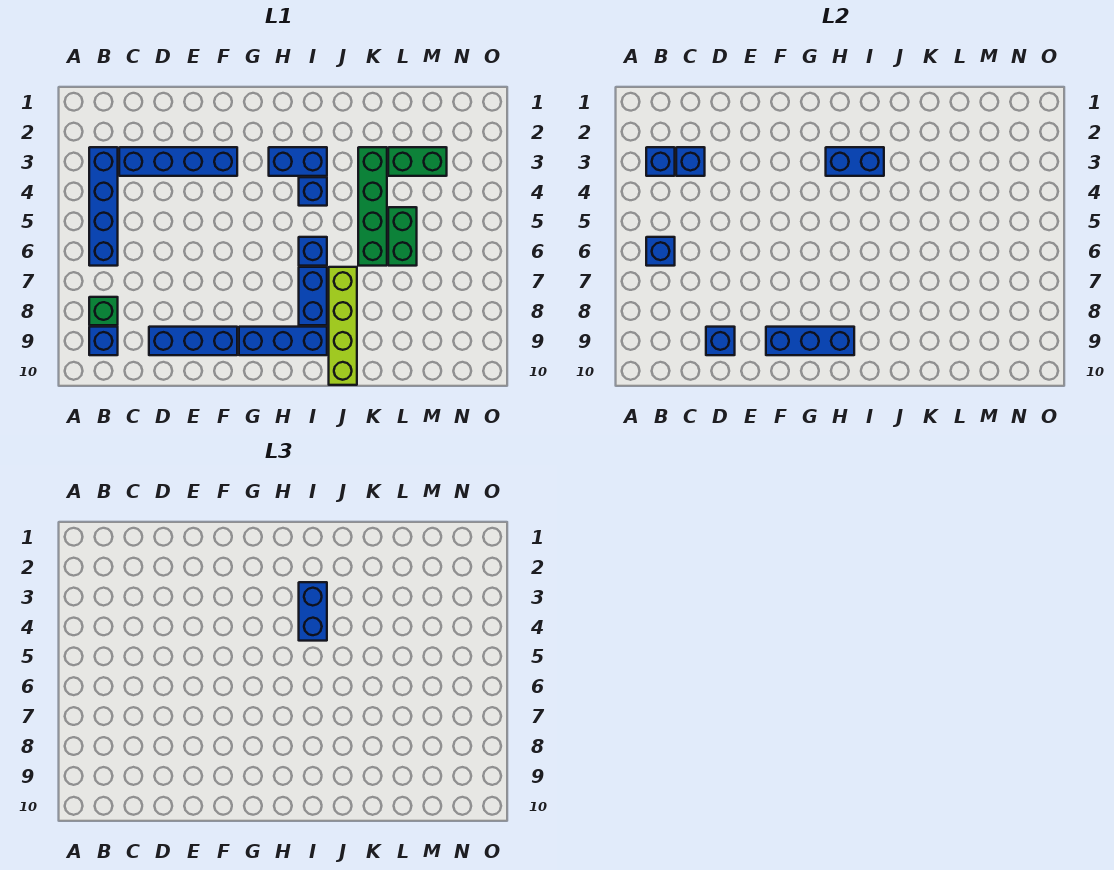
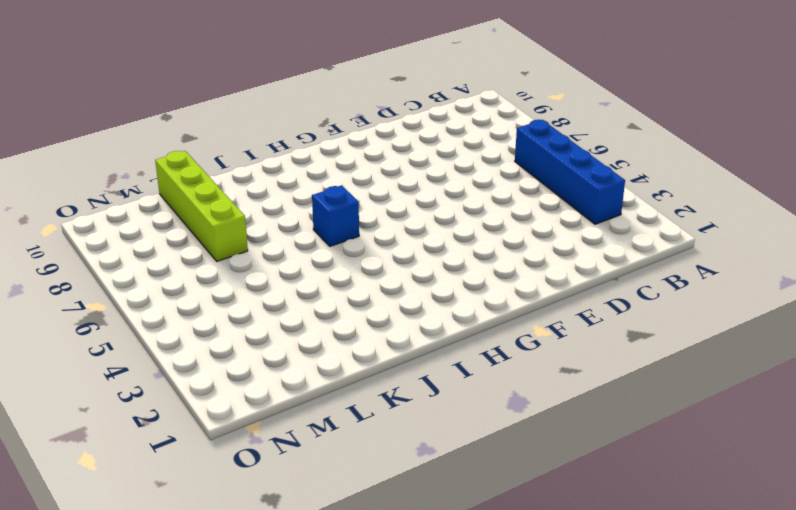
lime brick L7:L10 level 1 -> lime brick J7:J10 level 1
none -> green brick B8 level 1
none -> blue brick B9 level 1
none -> blue brick C3:F3 level 1

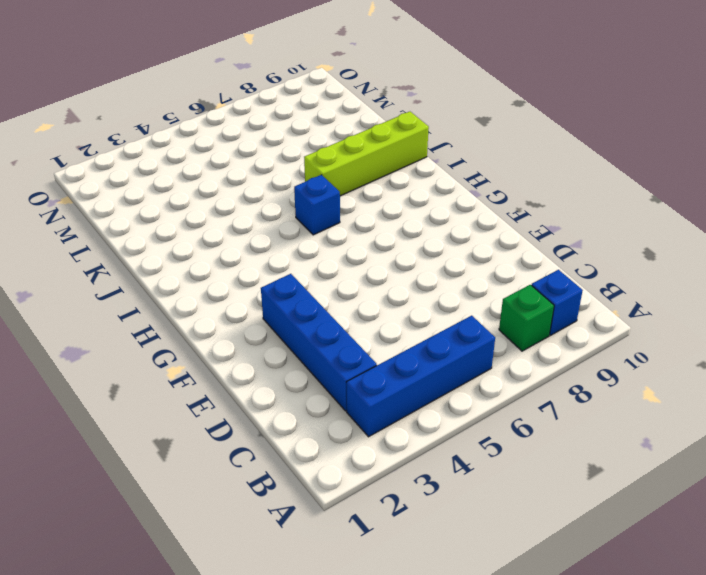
none -> blue brick D9:F9 level 1
none -> blue brick G9:I9 level 1
none -> blue brick H3:I3 level 1

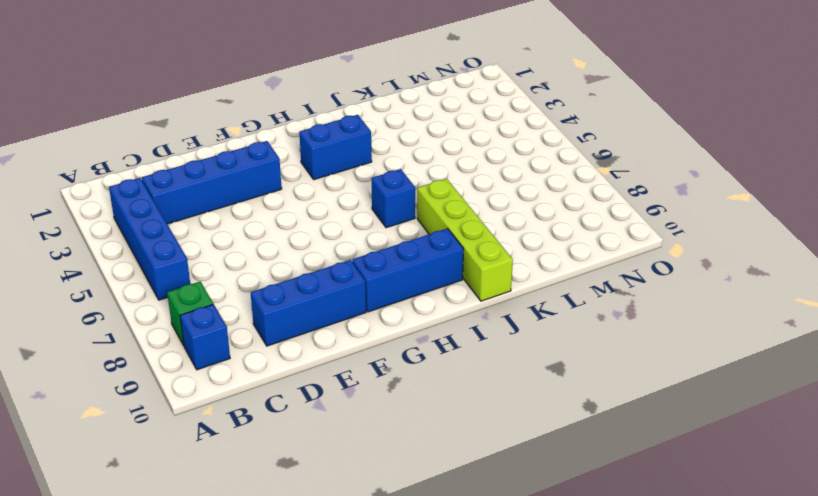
none -> blue brick I4 level 1
none -> blue brick I7:I8 level 1
none -> green brick K3:K6 level 1

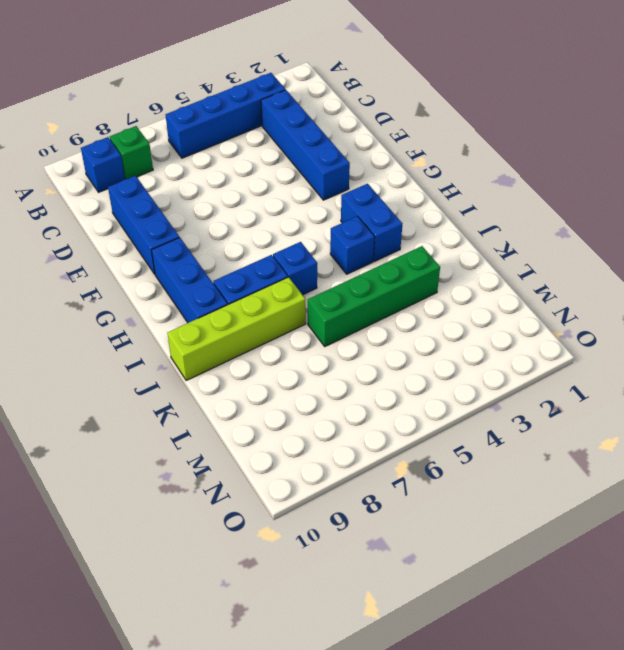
none -> green brick L3:M3 level 1
none -> green brick L5:L6 level 1
none -> blue brick B3 level 2

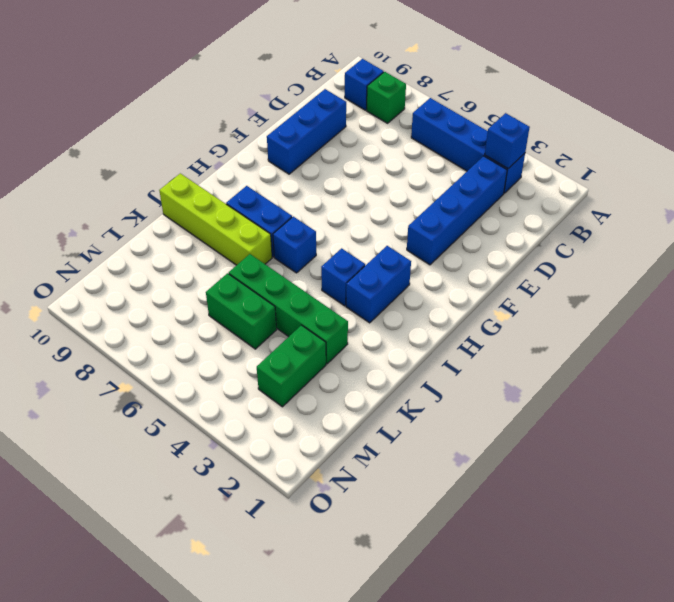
none -> blue brick G9:I9 level 1
none -> blue brick B6 level 2
none -> blue brick C3 level 2

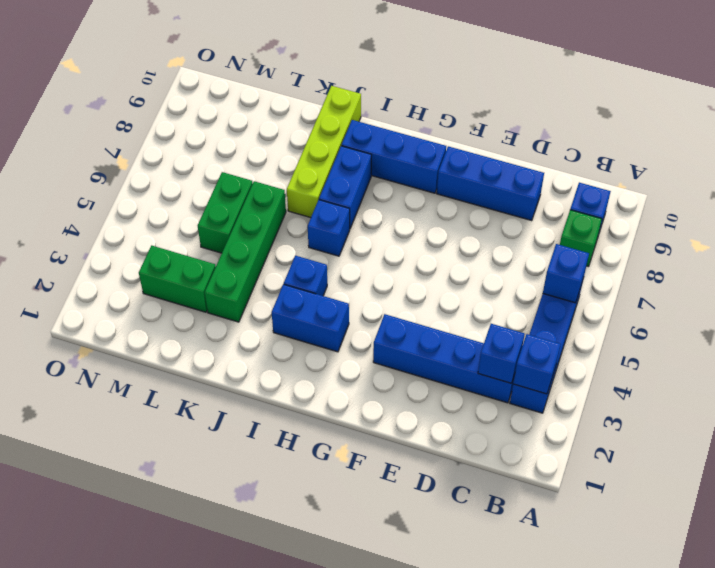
none -> blue brick D9 level 2
none -> blue brick F9:H9 level 2
none -> blue brick H3:I3 level 2

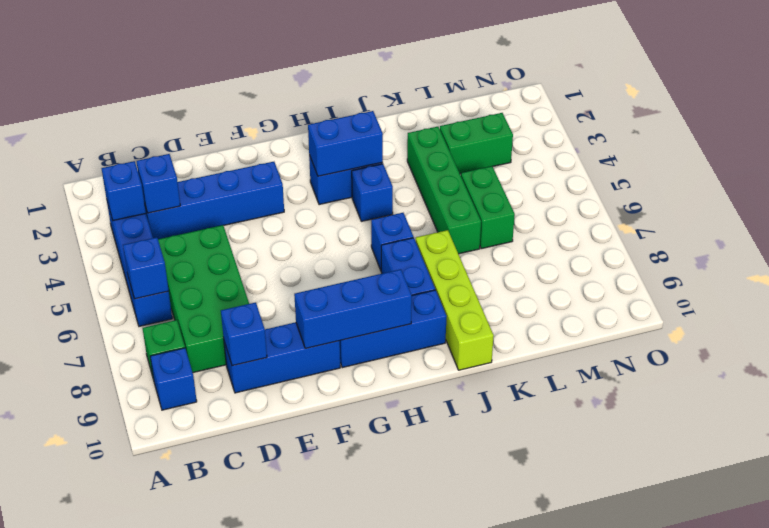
green brick C5:D8 level 1 -> none
none -> blue brick I3:I4 level 3

